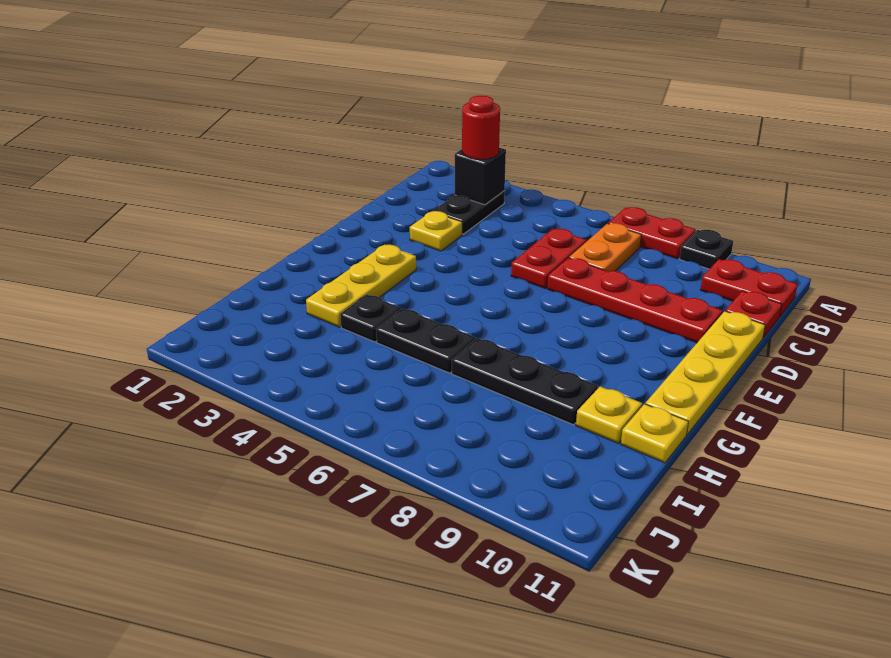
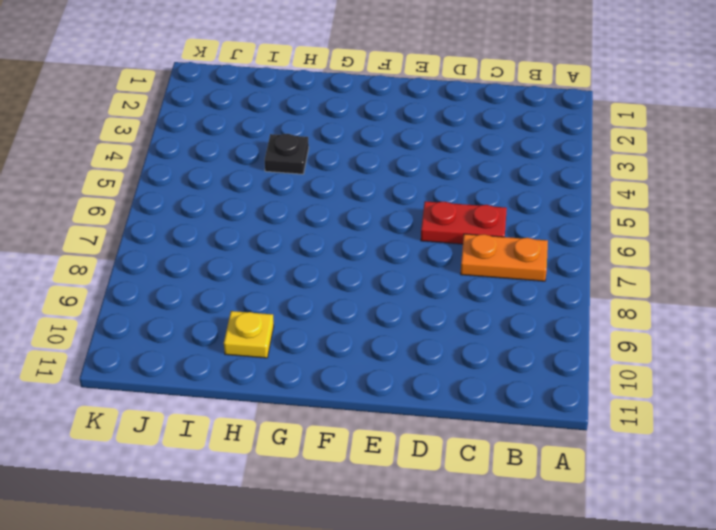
none -> red plate A7:A8 level 1
none -> black plate A9 level 1
none -> black plate B3:C3 level 1

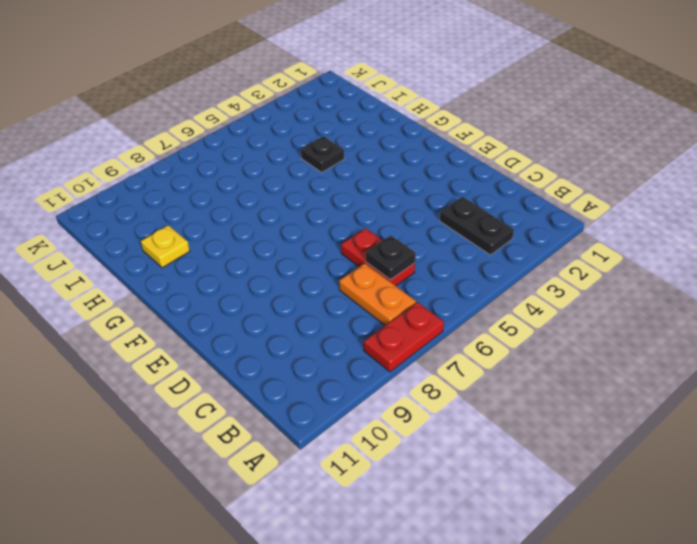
black plate C6 level 2 -> black plate A9 level 1
none -> red plate B10:B11 level 1
none -> red plate C11 level 1
none -> yellow plate D3 level 1

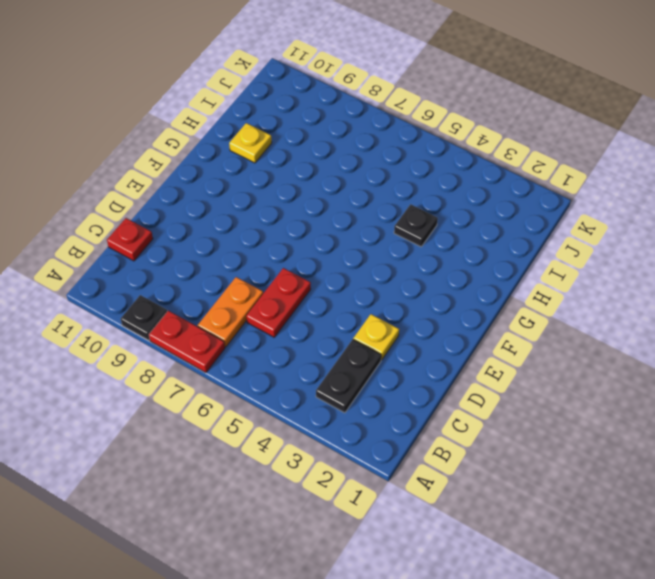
none -> red plate B10:B11 level 1
none -> red plate D7:D10 level 1
none -> yellow plate D11:G11 level 1

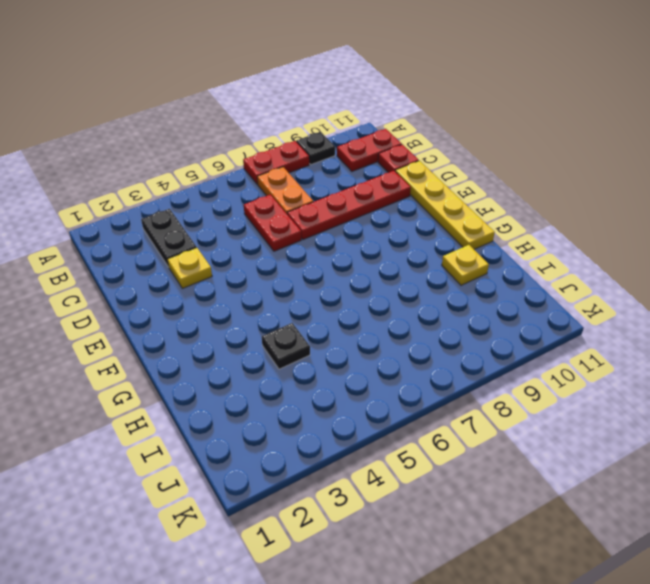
none -> yellow plate F3:H3 level 1
none -> black plate H5:H6 level 1
none -> black plate H7:H9 level 1

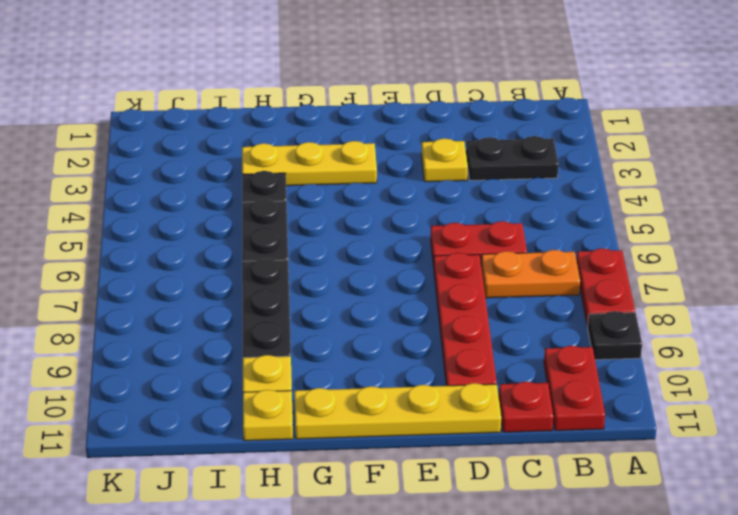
none -> black brick B3 level 2
none -> red round brick B3 level 3

